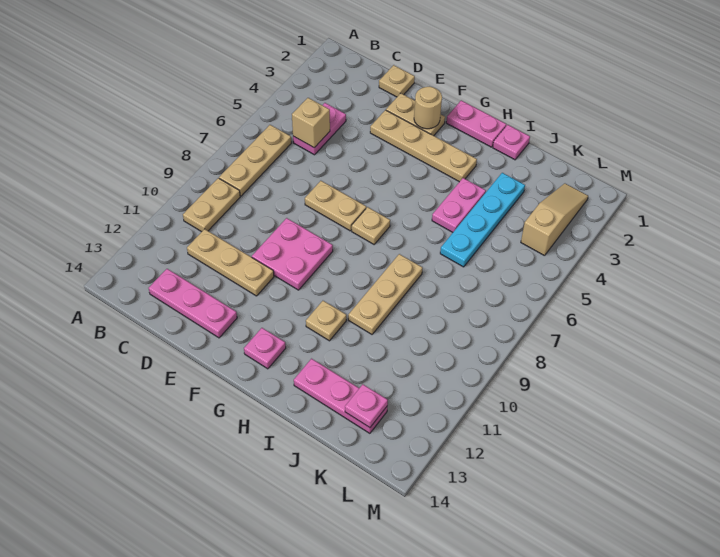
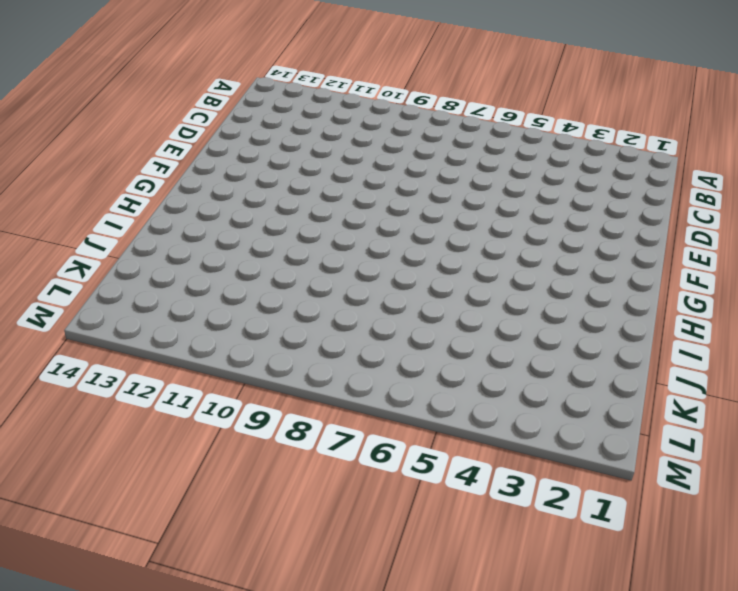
none -> tan plate B6:B8 level 1
none -> tan plate B9:B10 level 1
none -> pink plate C4:C5 level 1

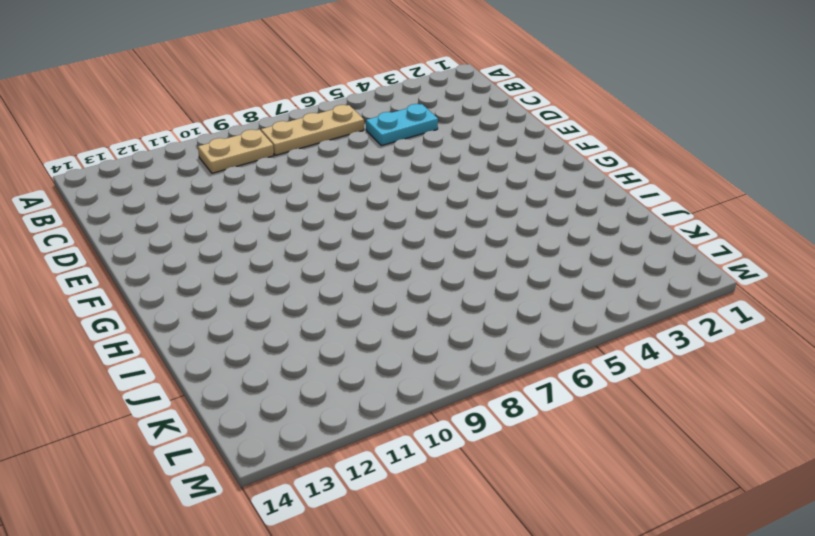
cyan plate C4:C5 level 1 -> pink plate C4:C5 level 1
none -> tan plate C11:E11 level 1
none -> pink plate C13:E13 level 1
none -> tan plate D1 level 1

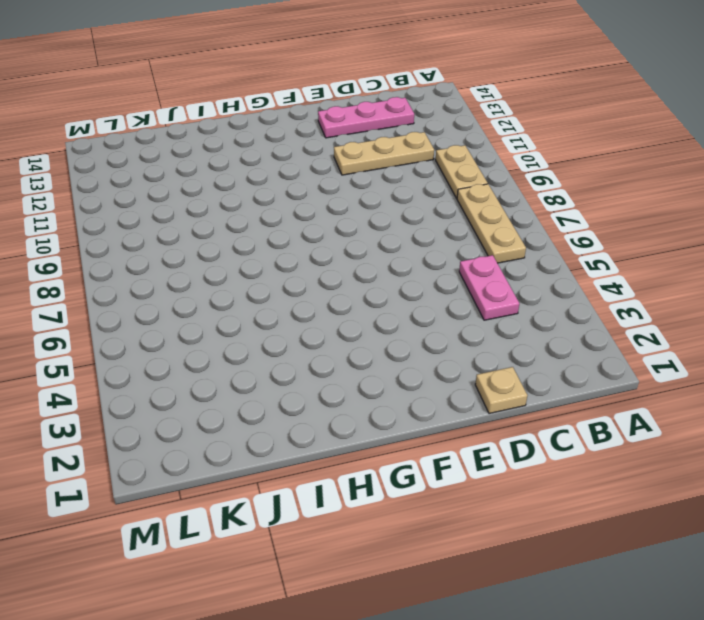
none -> tan plate E2:F2 level 1
none -> tan plate E3:H3 level 1
none -> tan plate E7:F7 level 1

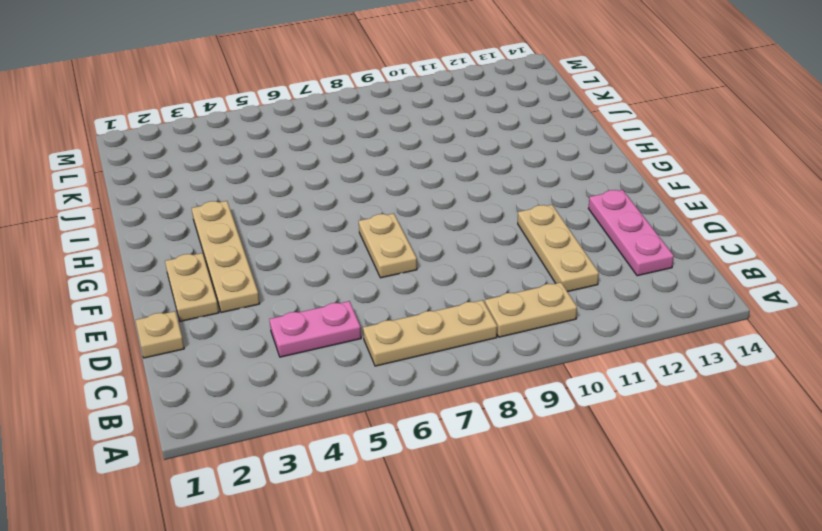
none -> pink plate E9:F10 level 1
none -> pink plate G1:H1 level 1
none -> tan plate G7 level 1

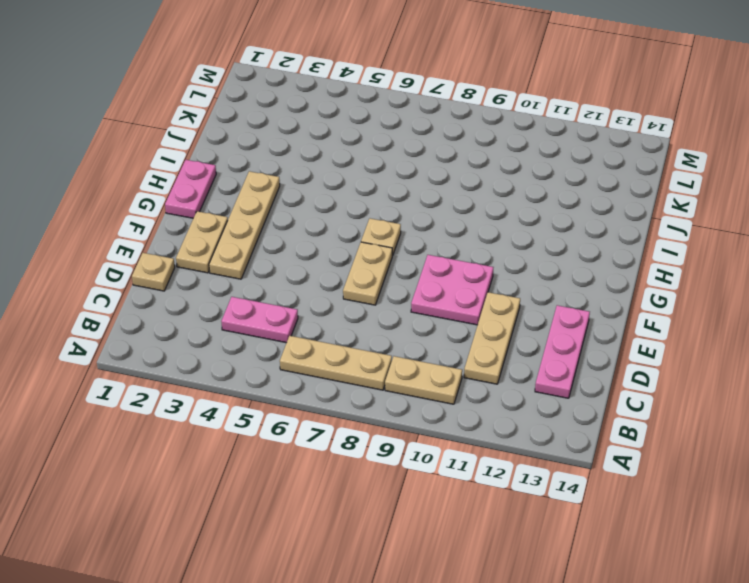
none -> pink plate G13 level 1
none -> tan plate H11 level 1
none -> pink plate I1 level 1

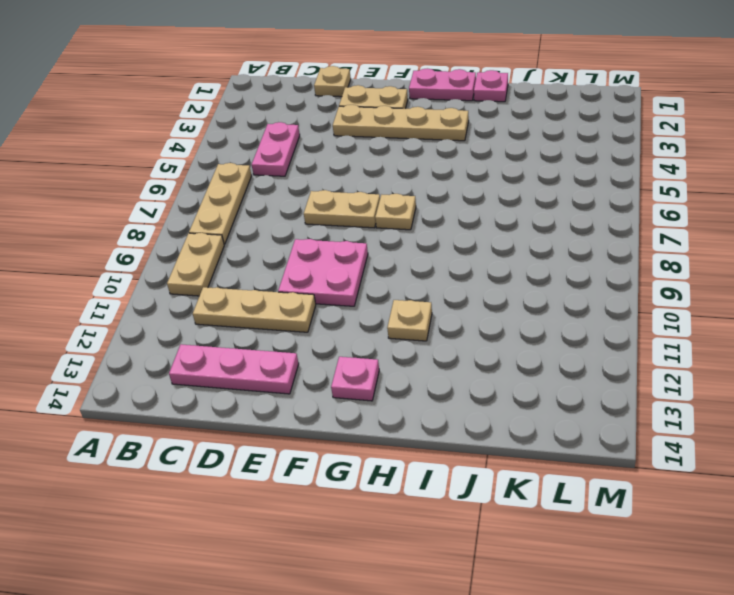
none -> pink plate I4:I5 level 1
none -> tan plate I8:I10 level 1
none -> pink plate I13:K13 level 1

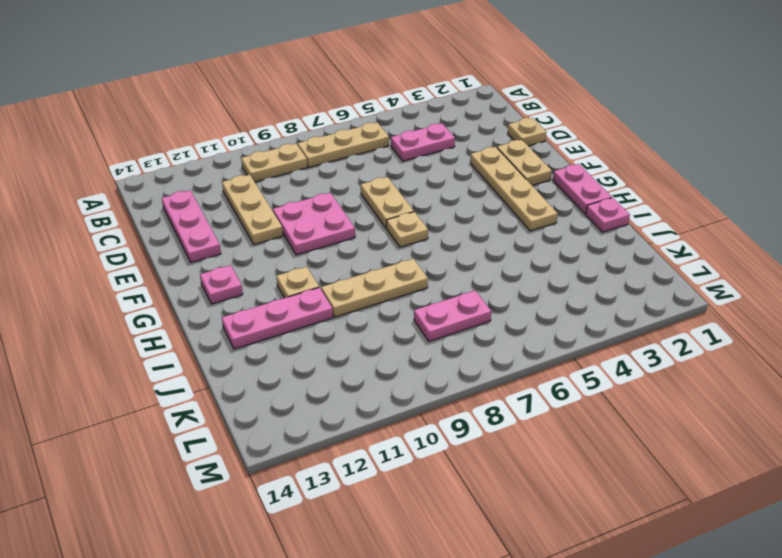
pink plate I11:I13 level 1 -> pink plate I13:K13 level 1
pink plate K7:K8 level 1 -> pink plate I4:I5 level 1
none -> cyan plate J3:J6 level 1
none -> tan slope L2:L4 level 1 top 4
none -> tan brick C5 level 2

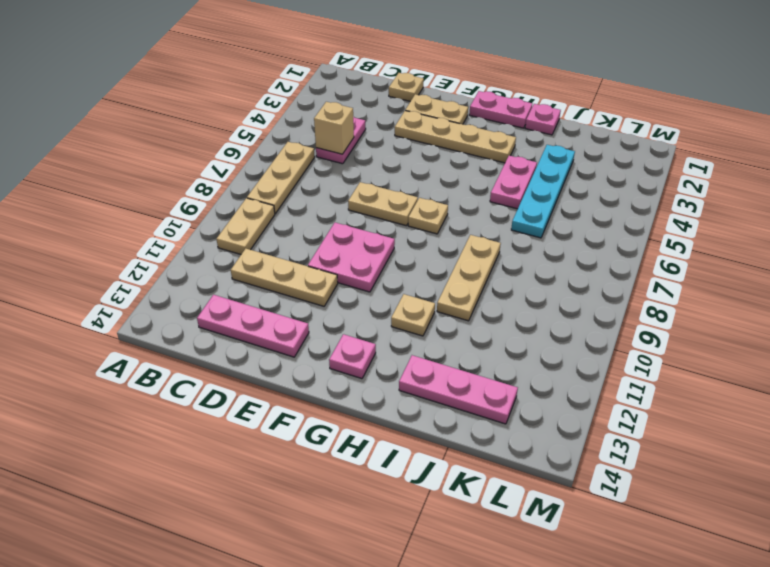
none -> tan slope L2:L4 level 1 top 4
none -> tan round brick F2 level 2
none -> pink plate K13 level 2

